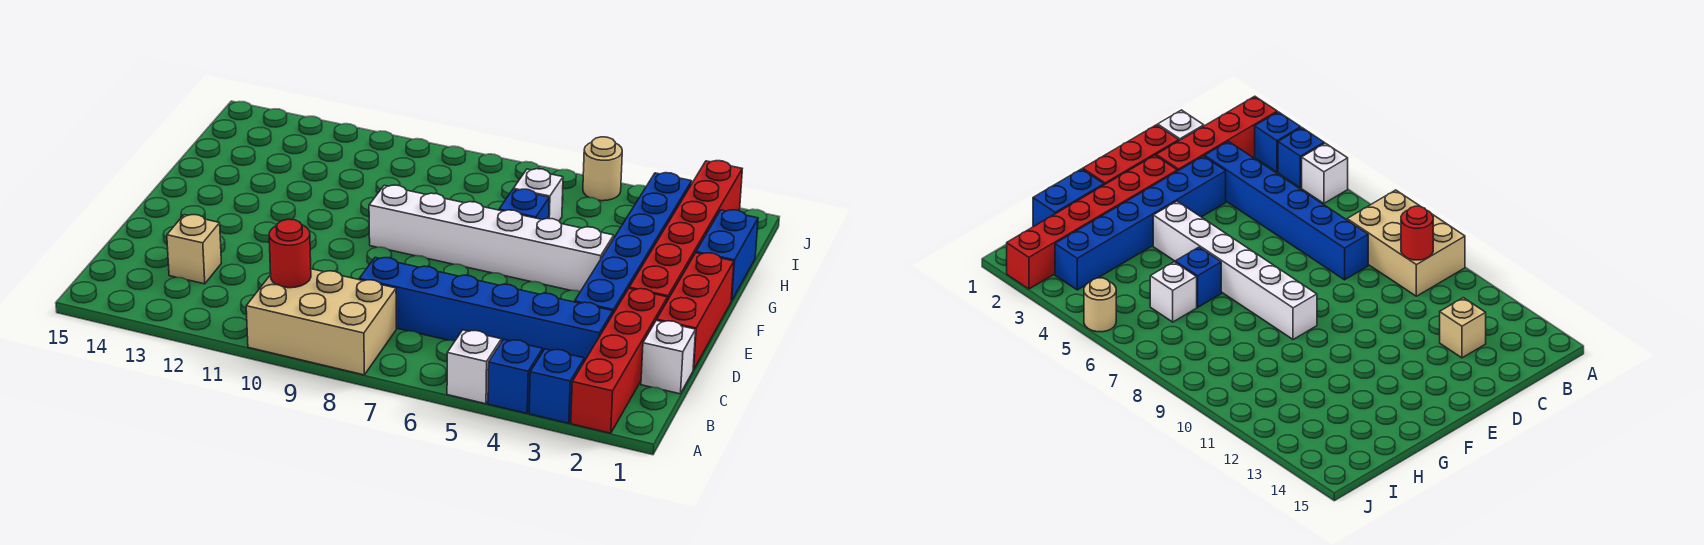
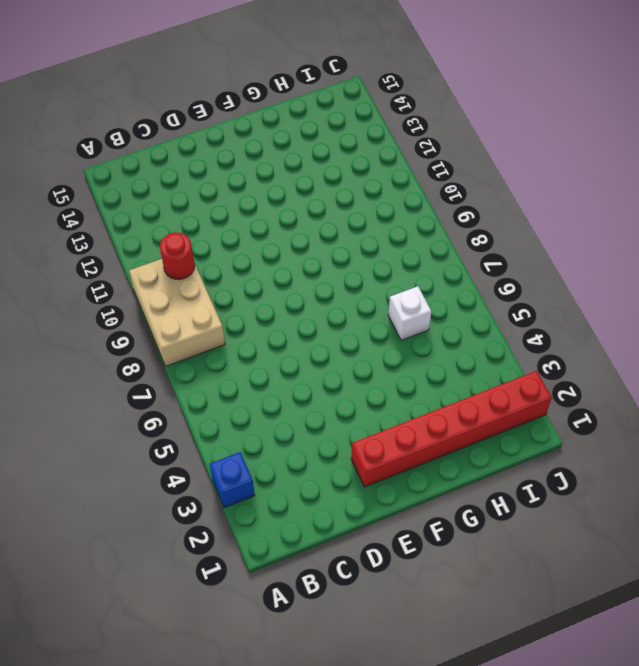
none -> red brick A2:D2 level 1
none -> blue brick A4 level 1
none -> white brick A5 level 1

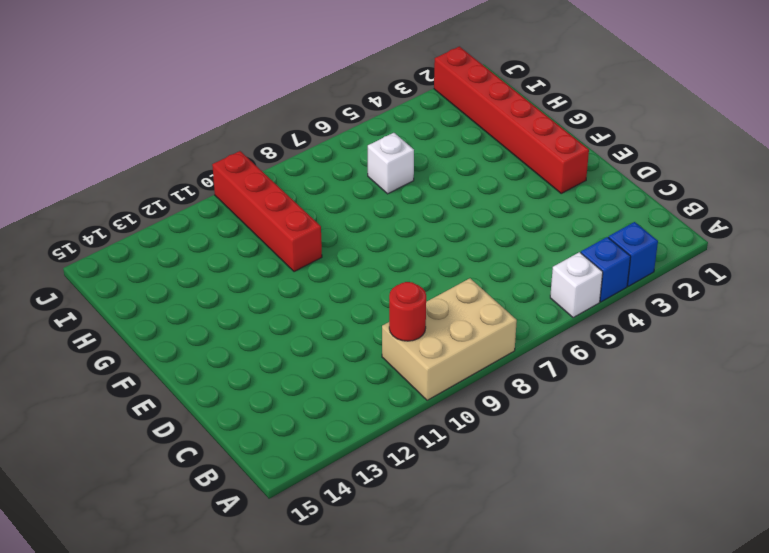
red brick G10:J10 level 1 -> red brick A2:D2 level 1
none -> white brick C1 level 1
none -> blue brick C3:C8 level 1
none -> tan brick C13 level 1

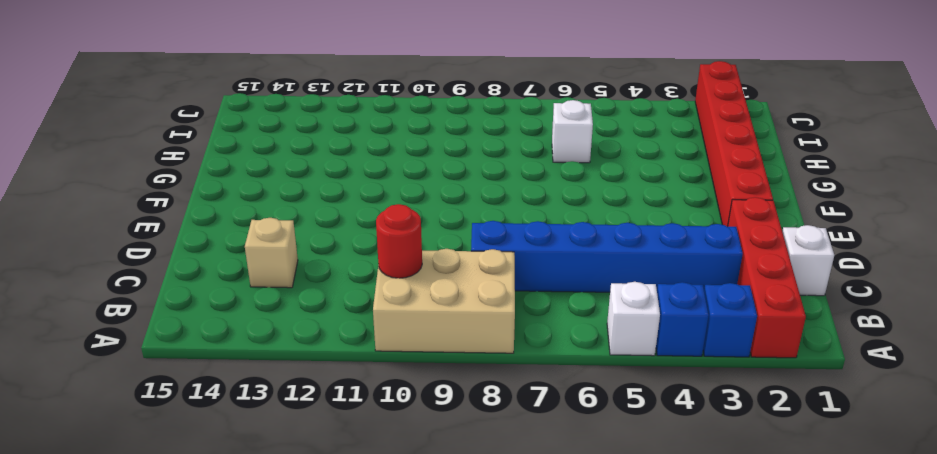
none -> red brick D1:F1 level 1
none -> blue brick D3:I3 level 1
none -> white brick F4:F9 level 1

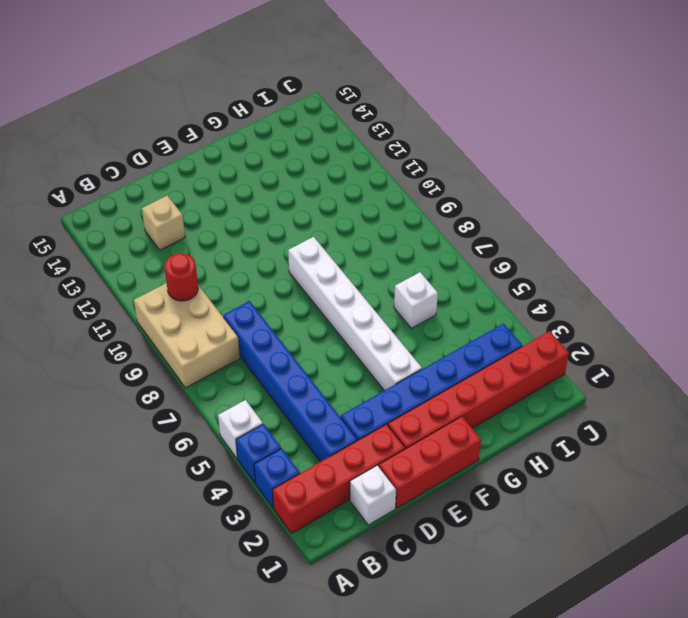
none -> blue brick G1:H1 level 1
none -> blue brick G6 level 1
none -> tan round brick J5 level 1

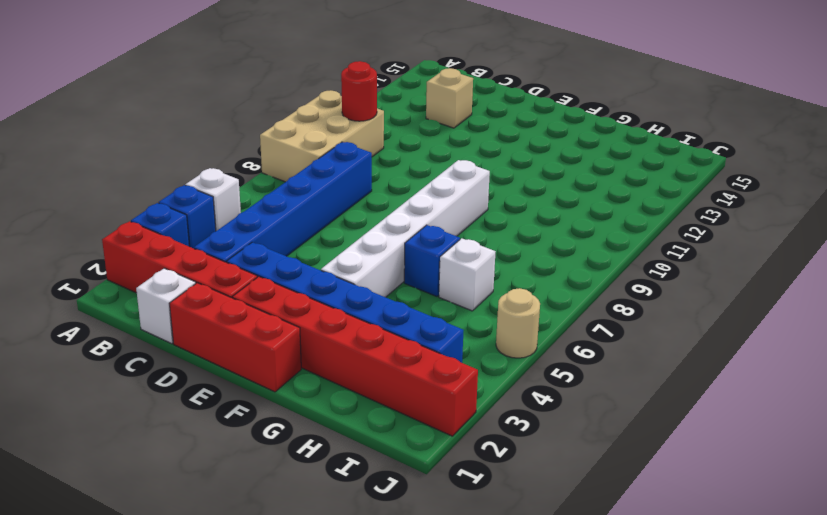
none -> blue brick G1:H1 level 1

